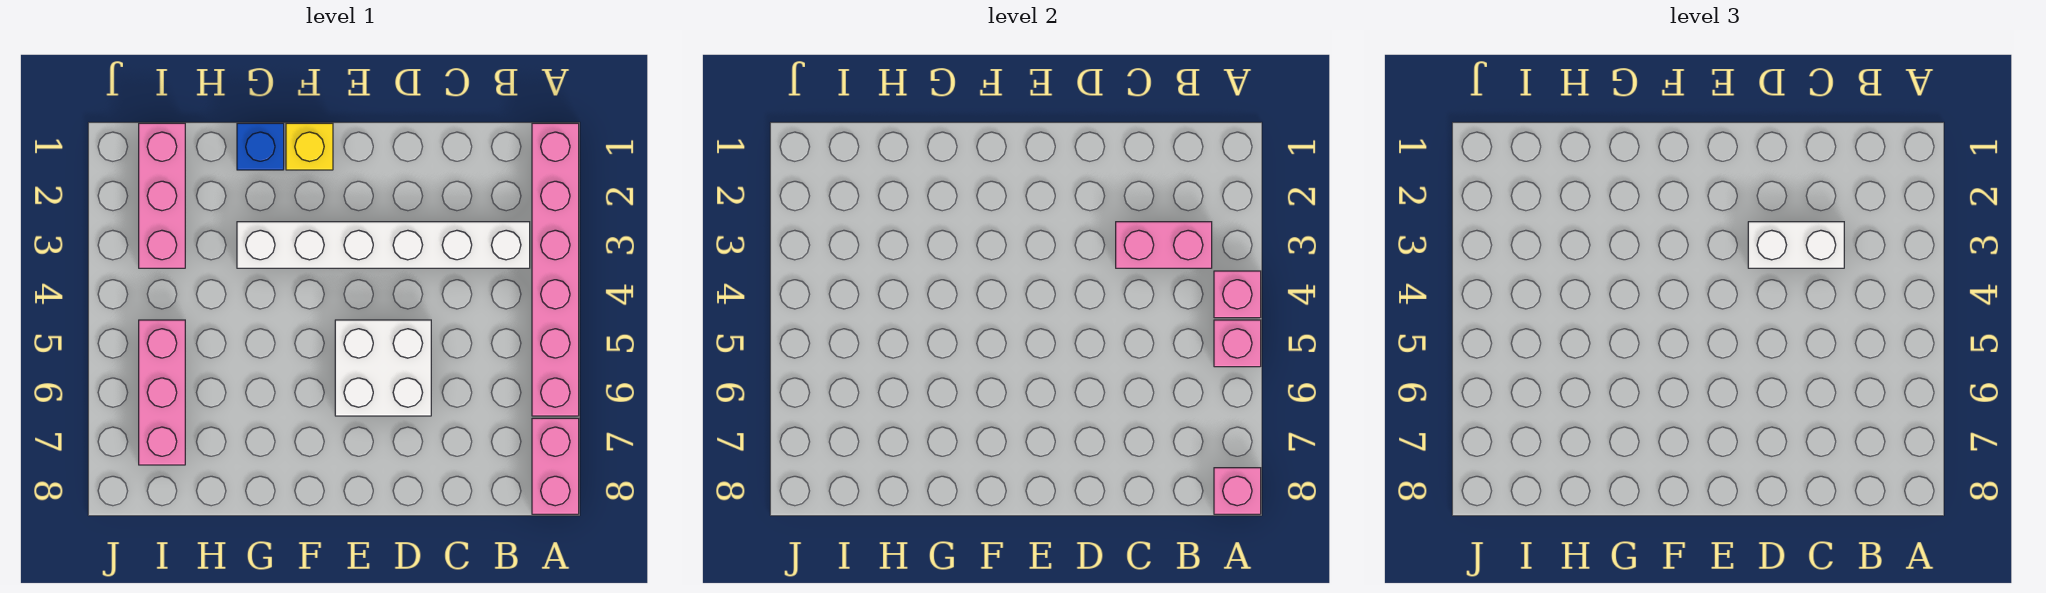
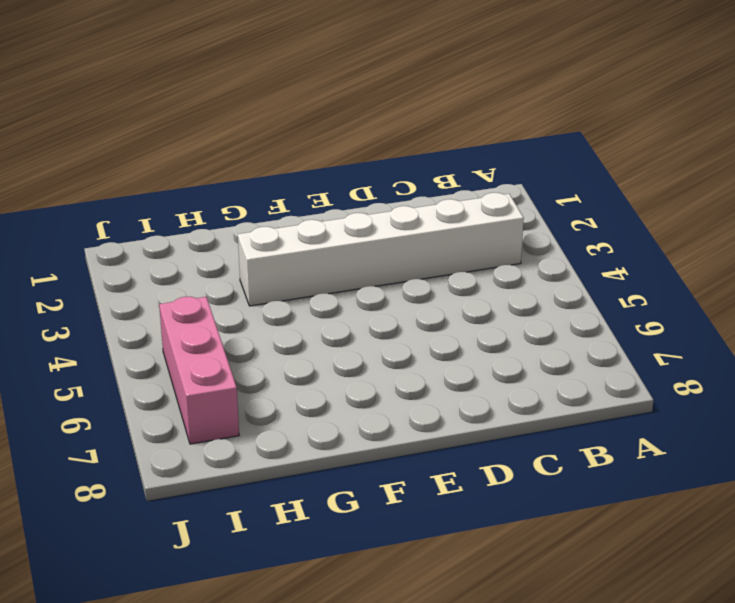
none -> pink brick A1:A6 level 1
none -> pink brick A7:A8 level 1
none -> white brick D5:E6 level 1

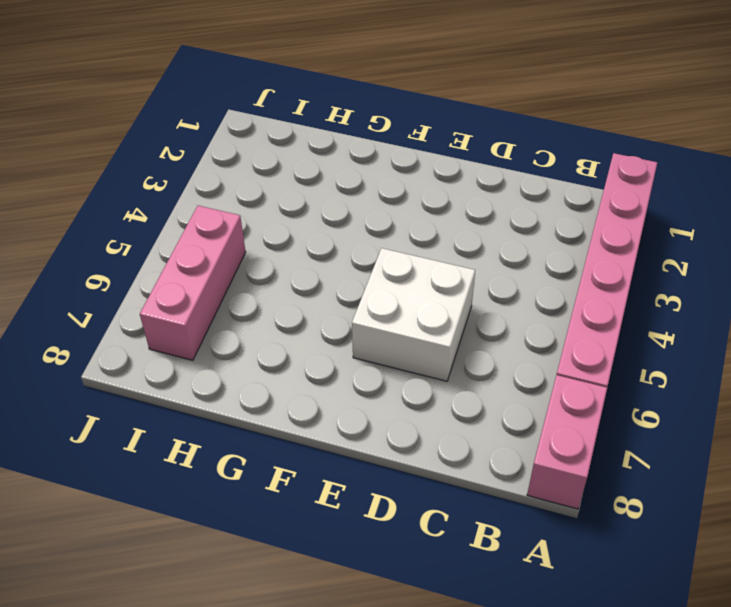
none -> white brick B3:G3 level 1
none -> yellow brick F1 level 1
none -> blue brick G1 level 1

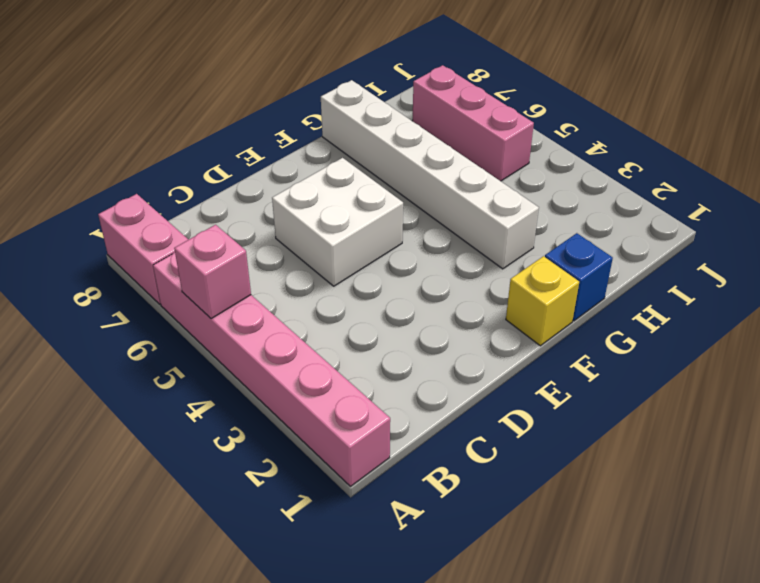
white brick G3:G8 level 1 -> white brick B3:G3 level 1
none -> pink brick I1:I3 level 1
none -> pink brick A4 level 2
none -> pink brick A8 level 2

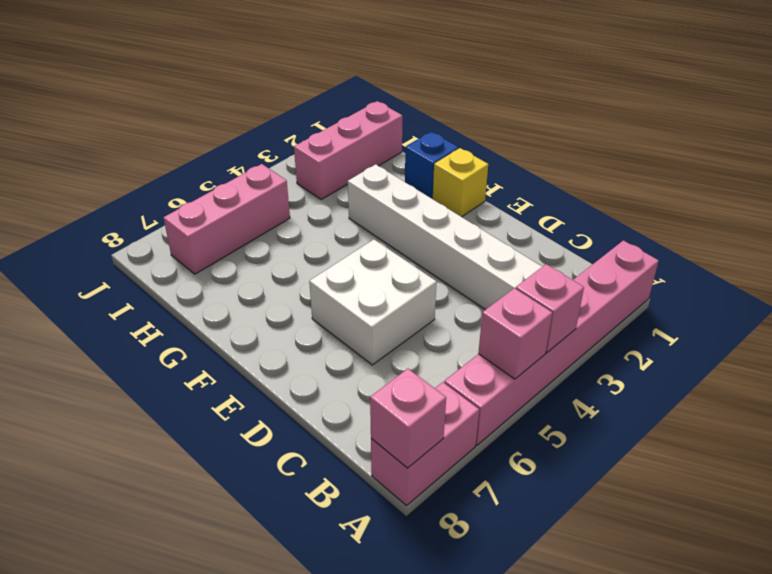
none -> pink brick B3:C3 level 2
none -> white brick C3:D3 level 3

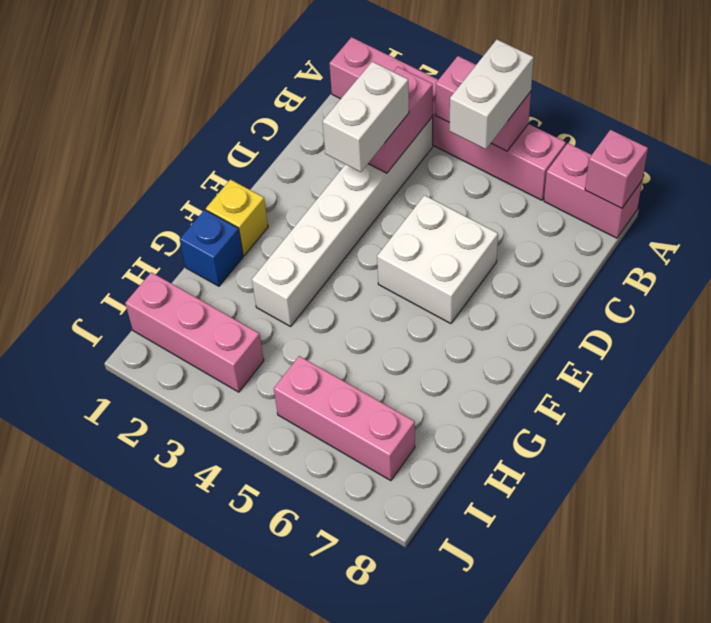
white brick A5:B5 level 3 -> none

